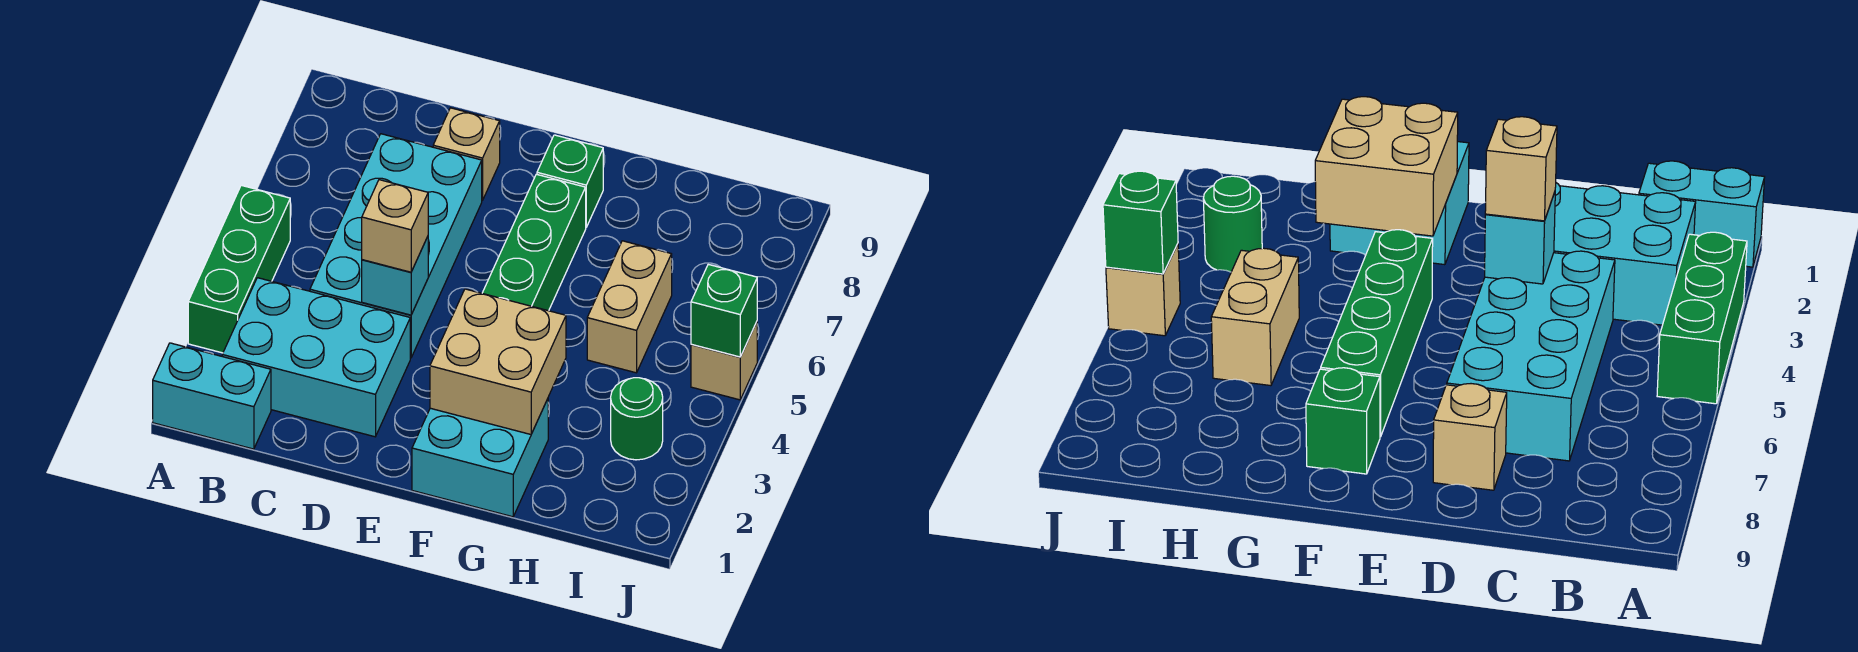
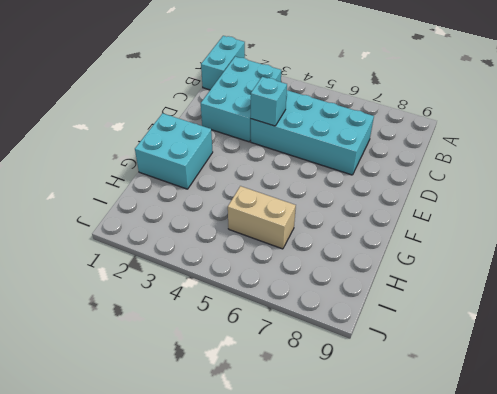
none -> green brick A3:A5 level 1
none -> tan brick D8 level 1
none -> green brick F4:F7 level 1

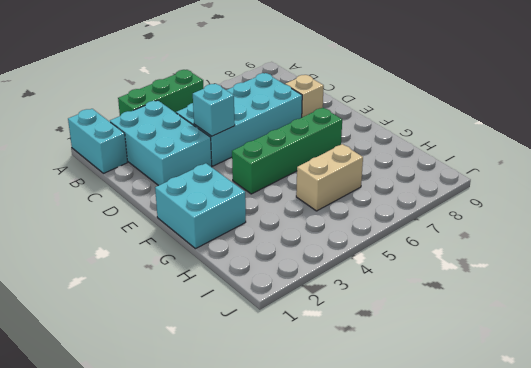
none -> green brick F8 level 1
none -> green round brick I3 level 1
none -> tan brick J5 level 1

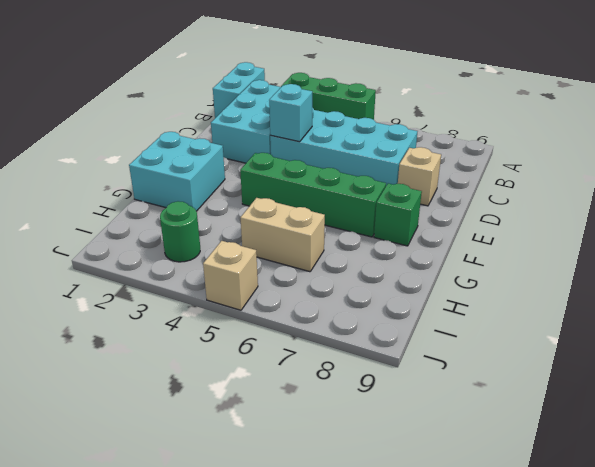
none -> tan brick F2:G3 level 2
none -> green brick J5 level 2
none -> tan brick D4 level 3

